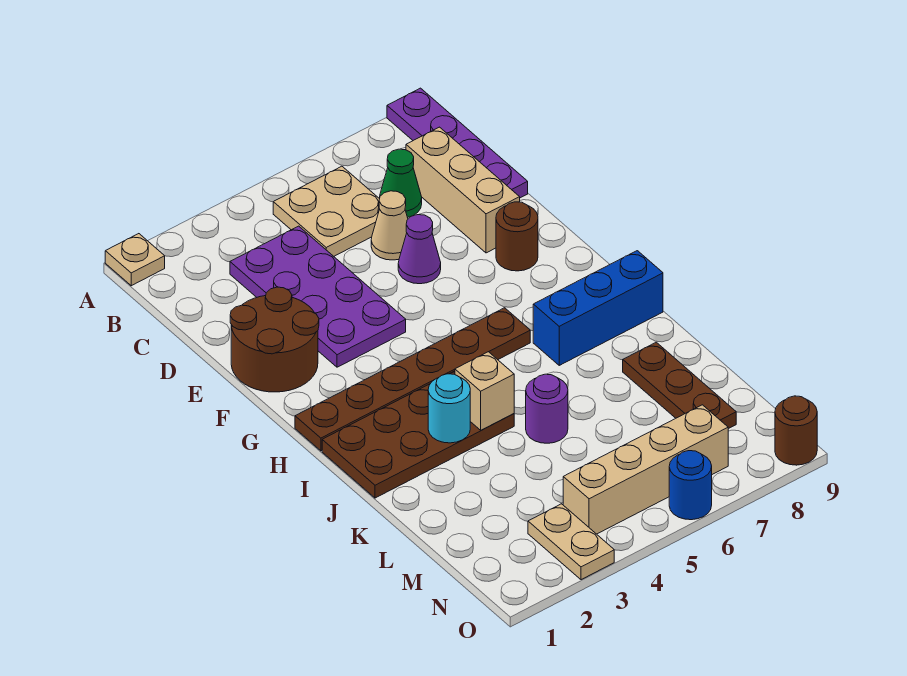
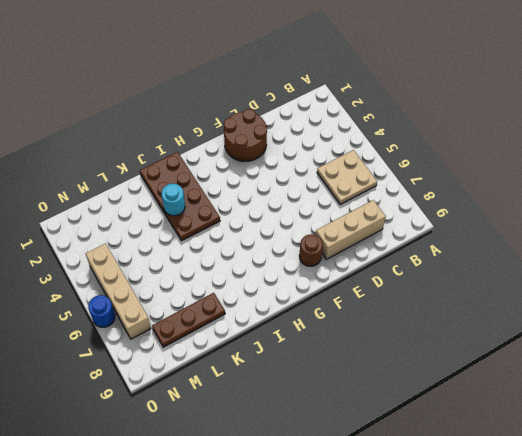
none -> tan plate A1 level 1
none -> purple plate A9:D9 level 1
none -> purple plate C3:F4 level 1

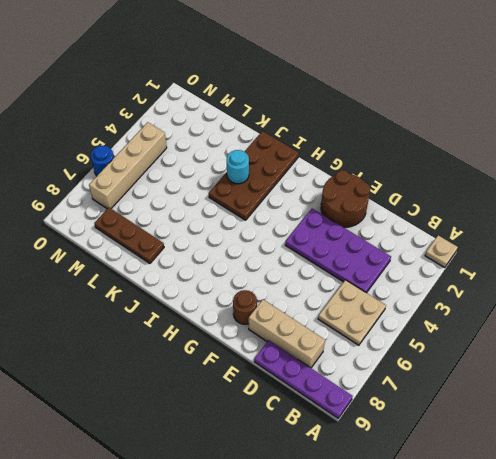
none -> green cone C7 level 1
none -> tan cone D6 level 1
none -> purple cone E6 level 1

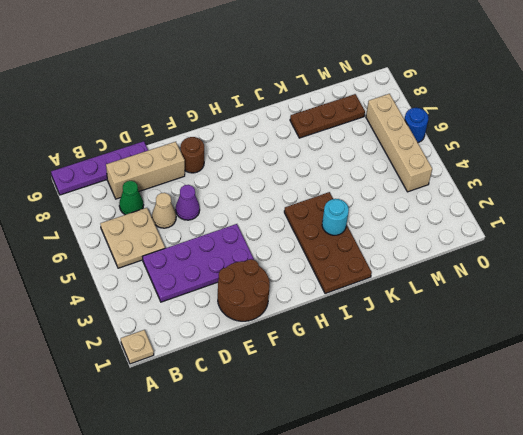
none -> brown plate H1:H6 level 1
none -> blue brick I7:I9 level 1
none -> purple round brick K5 level 1

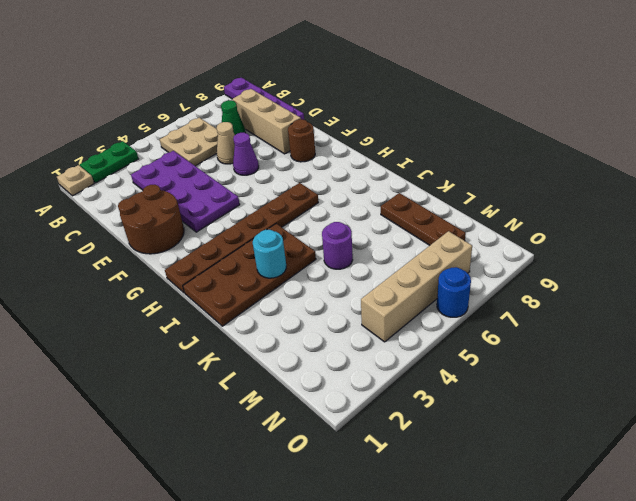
green plate A2:A3 level 1 -> none
none -> blue brick I7:I9 level 1
none -> tan plate N3:O3 level 1
none -> brown round brick O9 level 1

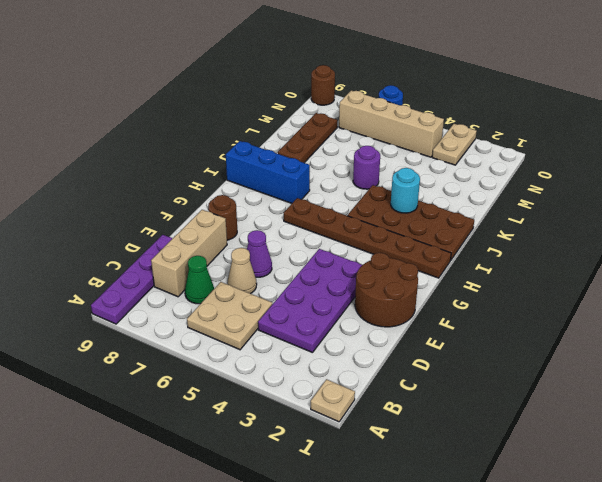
none -> tan brick J4 level 2

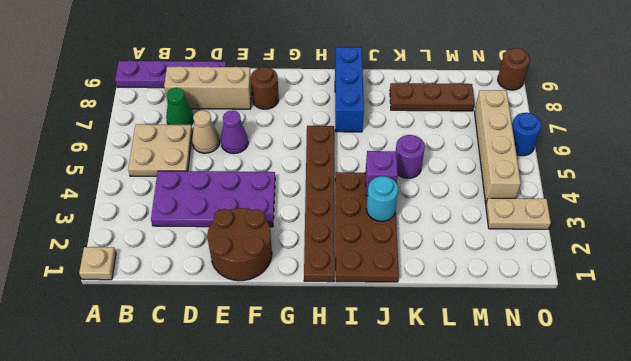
purple brick J4 level 2 -> tan brick J4 level 2

